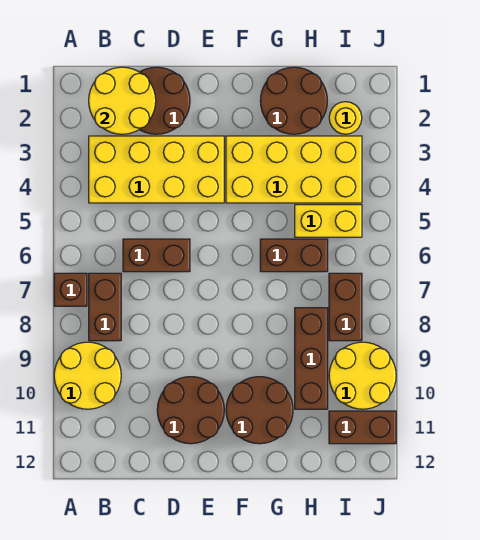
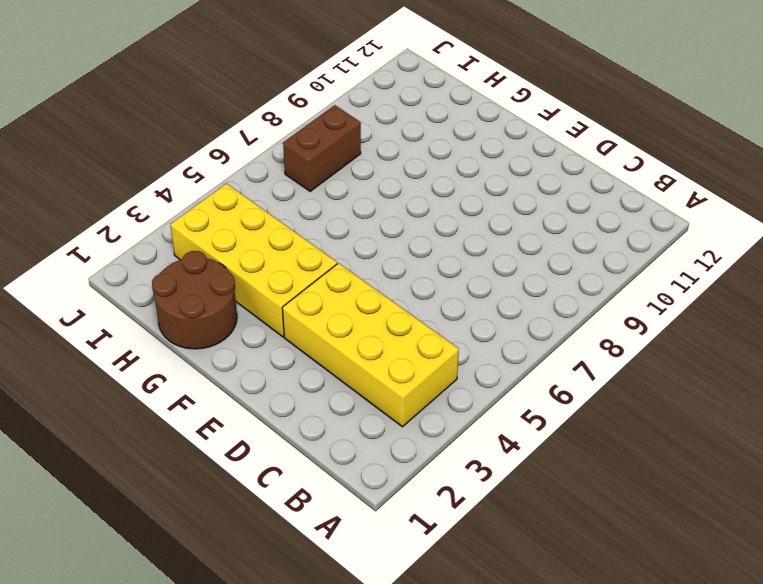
none -> brown brick A7 level 1
none -> yellow round brick A9:B10 level 1
none -> brown brick B7:B8 level 1

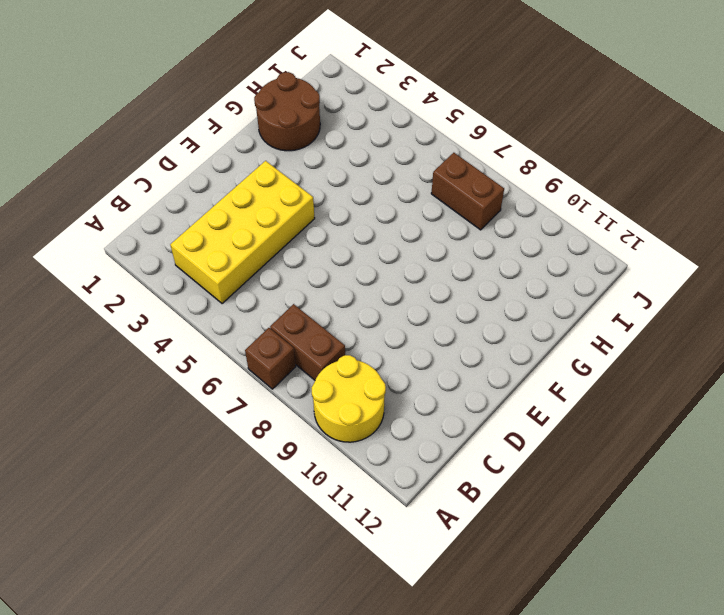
none -> brown round brick C1:D2 level 1
none -> brown brick C6:D6 level 1
none -> brown round brick D10:E11 level 1

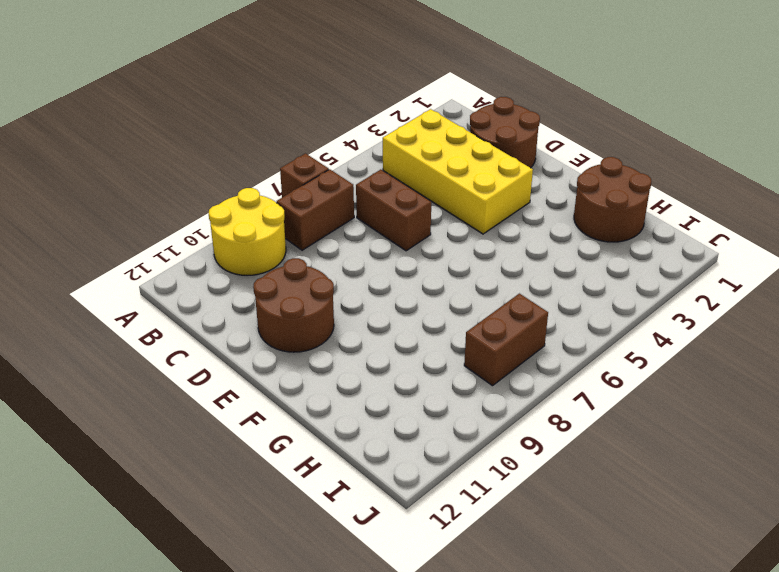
none -> yellow brick F3:I4 level 1
none -> brown round brick F10:G11 level 1
none -> brown brick G6:H6 level 1

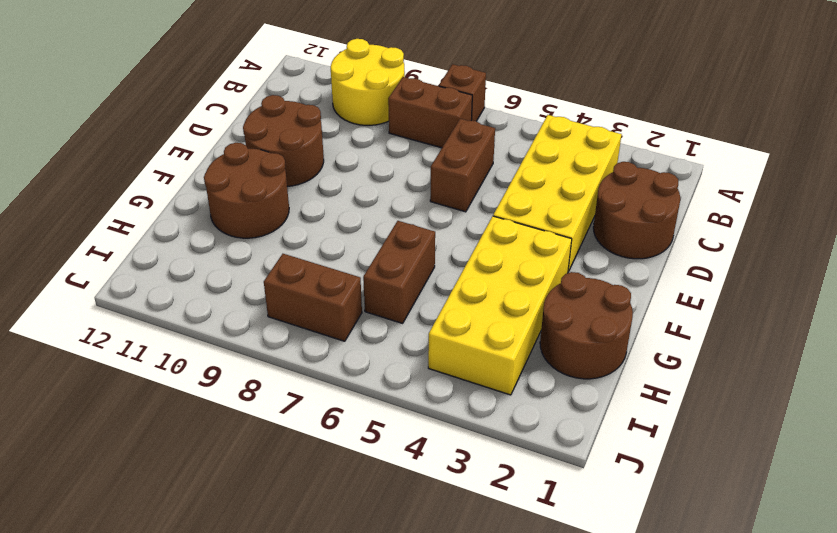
none -> yellow brick H5:I5 level 1
none -> brown brick H8:H10 level 1
none -> yellow round brick I2 level 1

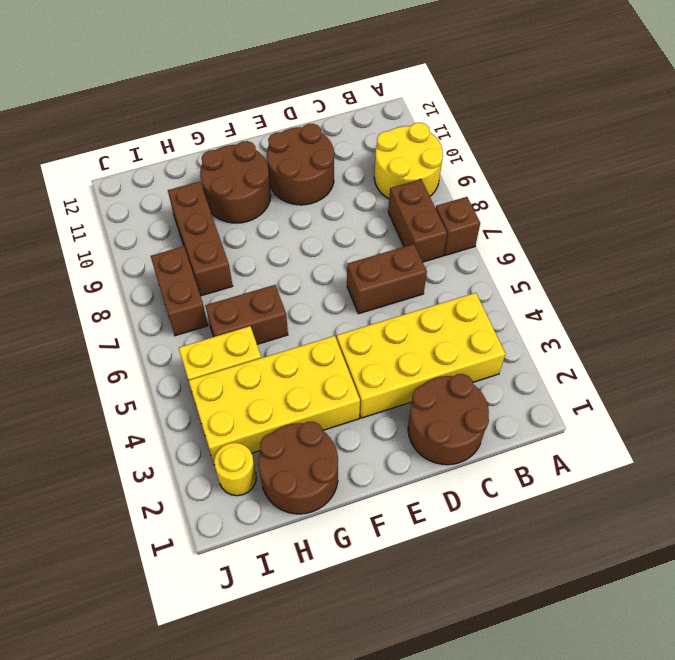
none -> yellow round brick I9:J10 level 1
none -> brown brick I11:J11 level 1
none -> yellow round brick B1:C2 level 2

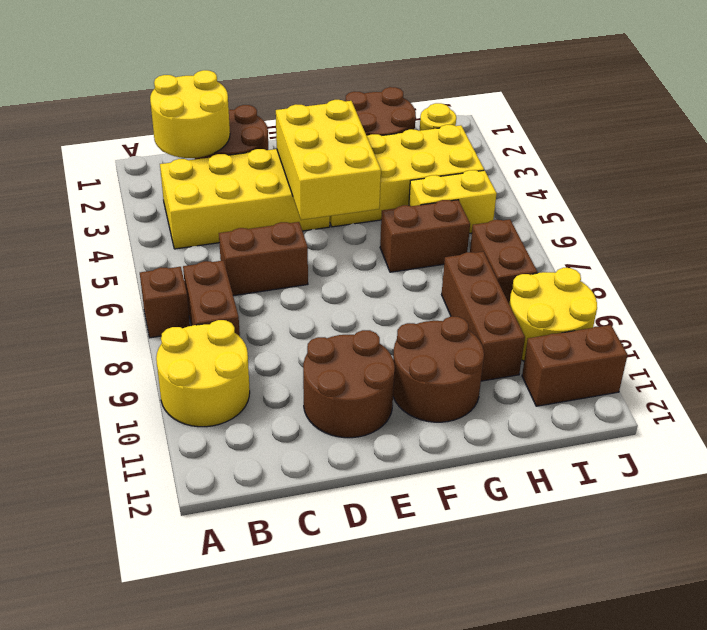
yellow brick E3:F5 level 2 -> none

